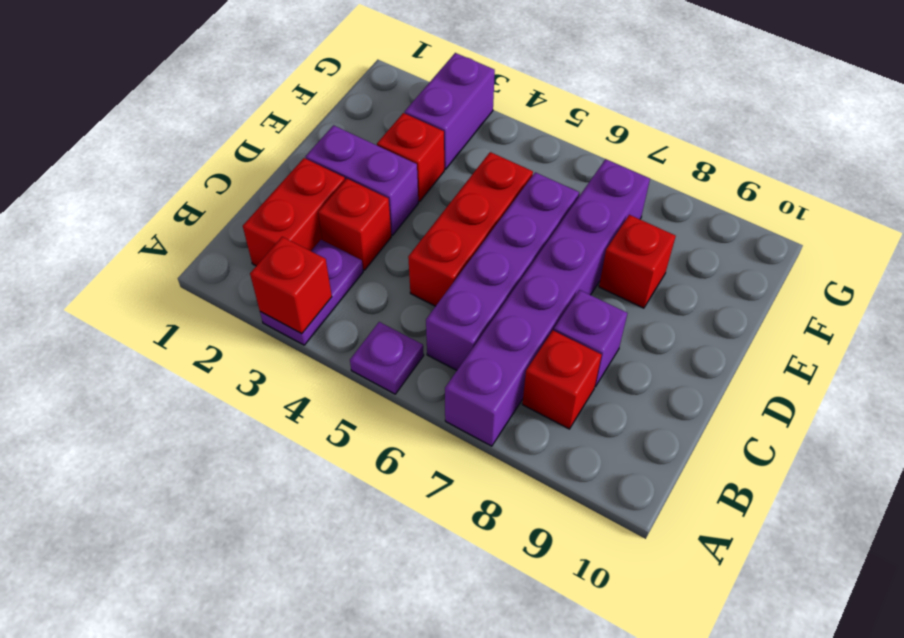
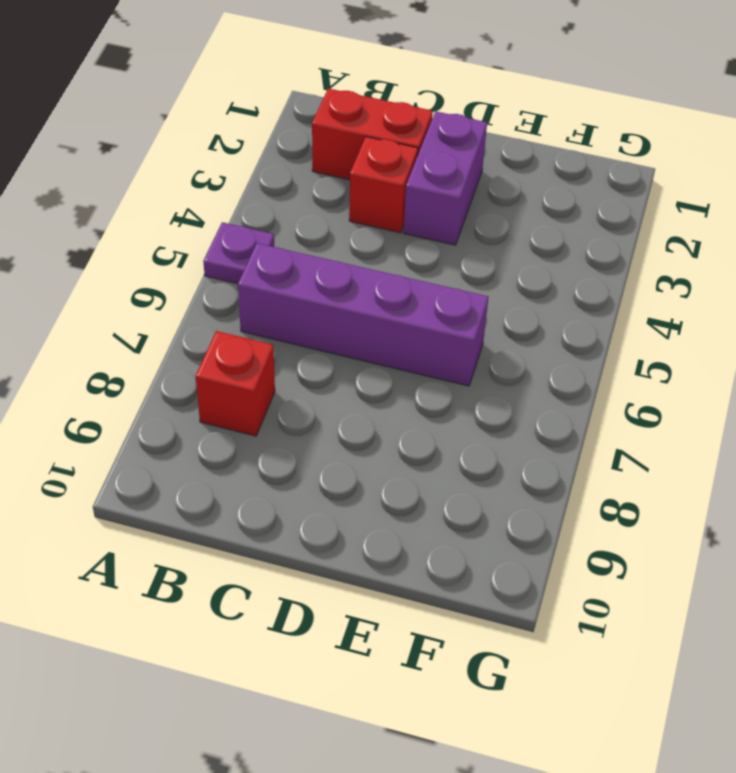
none -> purple plate A3:B3 level 1
none -> purple brick A7:F7 level 1
none -> red brick C5:E5 level 1

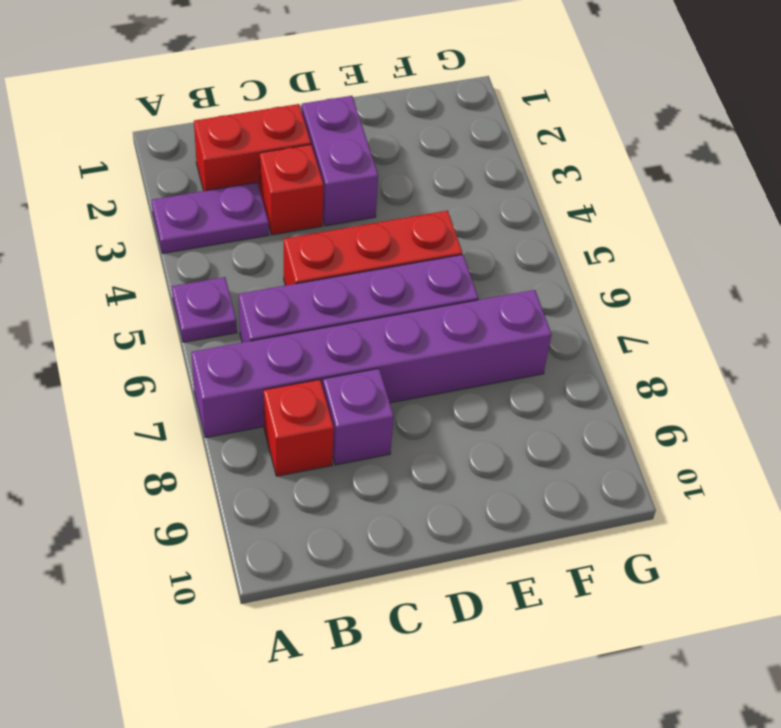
none -> red brick E3 level 1
none -> red brick E8 level 1
none -> purple brick F3:G3 level 1

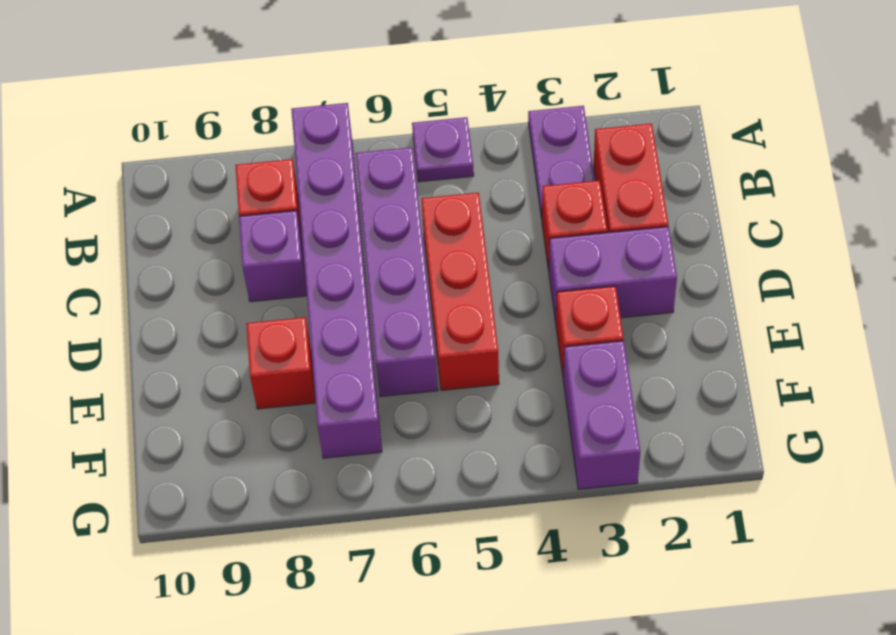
none -> red brick A3 level 2

